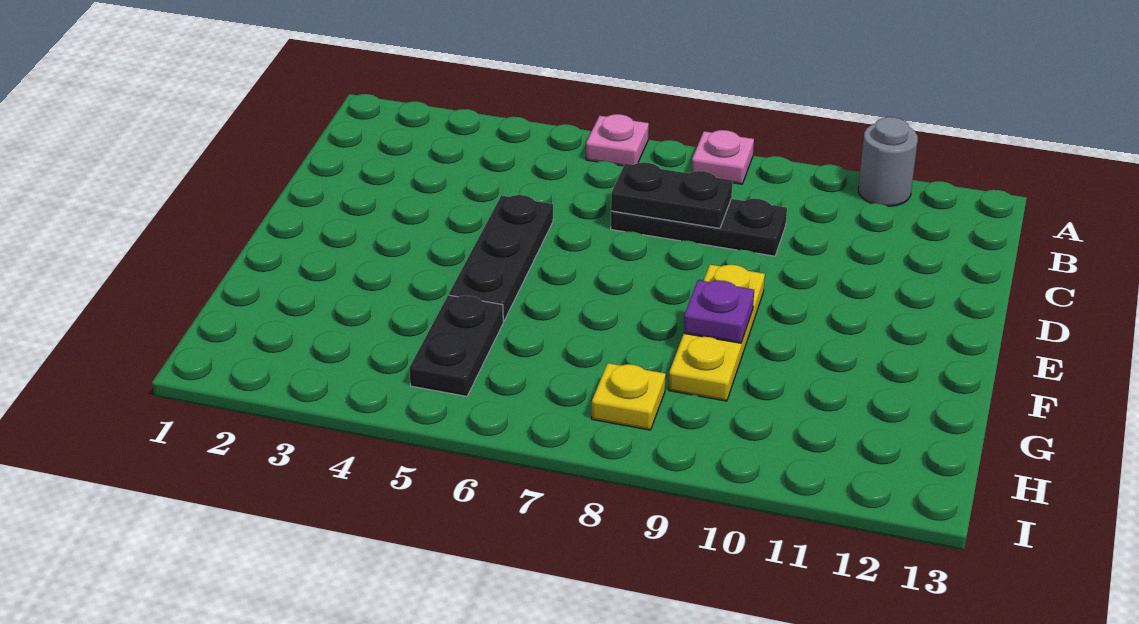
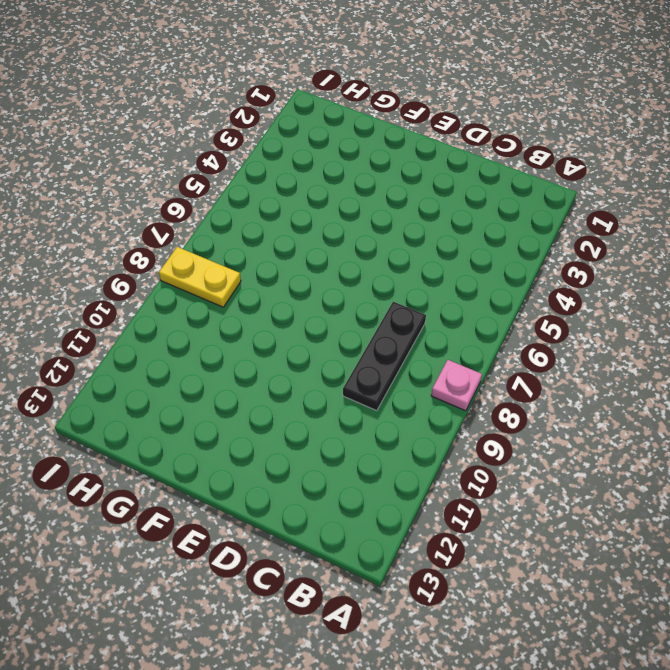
yellow plate H8:I8 level 1 -> yellow plate H8 level 1
none -> pink plate A6 level 1
none -> grey round brick A11 level 1

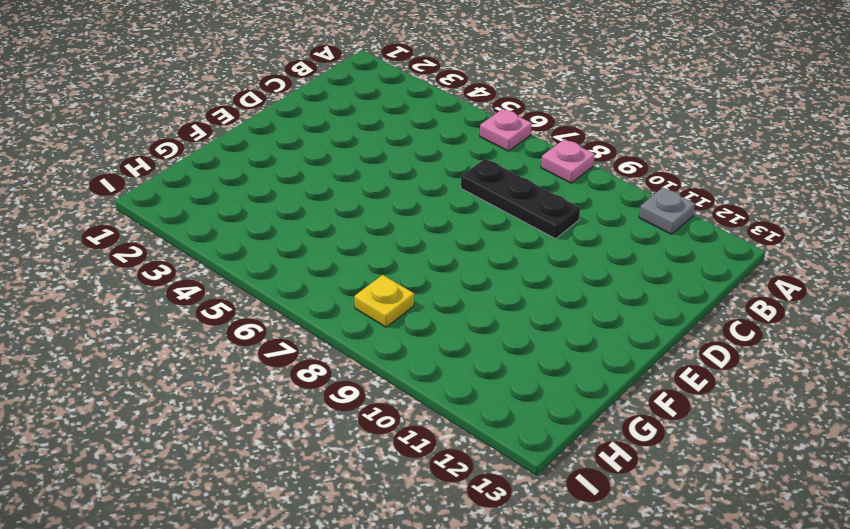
grey plate A11 level 1 -> grey round brick A11 level 1
none -> black plate D5:F5 level 1
none -> yellow plate E9:G9 level 1

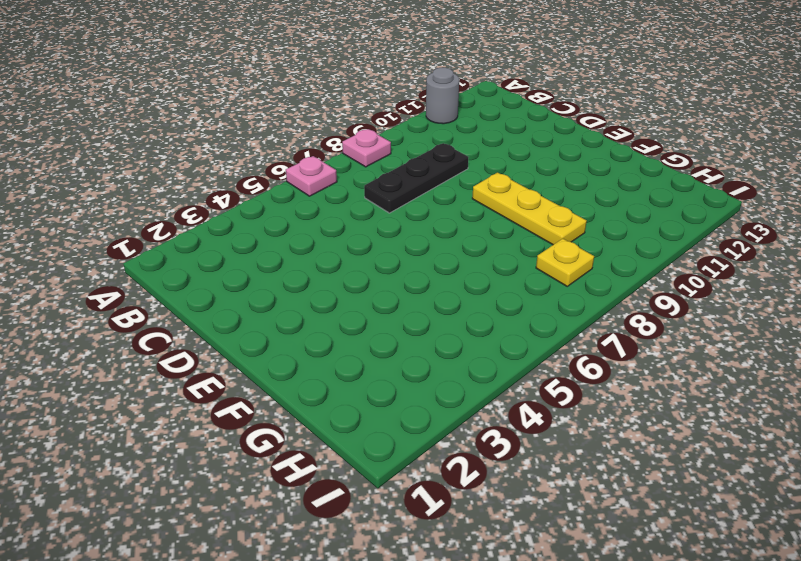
none -> black plate D5:F5 level 1
none -> black plate G5:H5 level 1

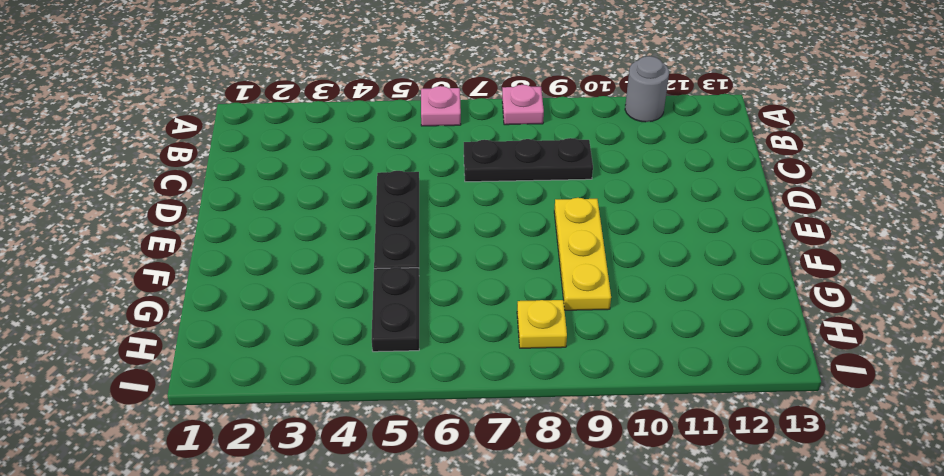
none -> black plate C7:C8 level 2
none -> purple plate F9 level 2

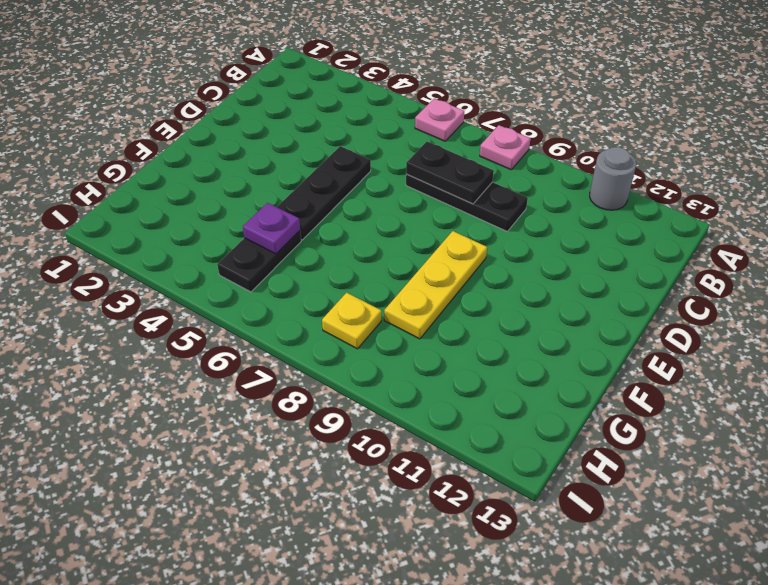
purple plate G5 level 2 -> purple plate F9 level 2

